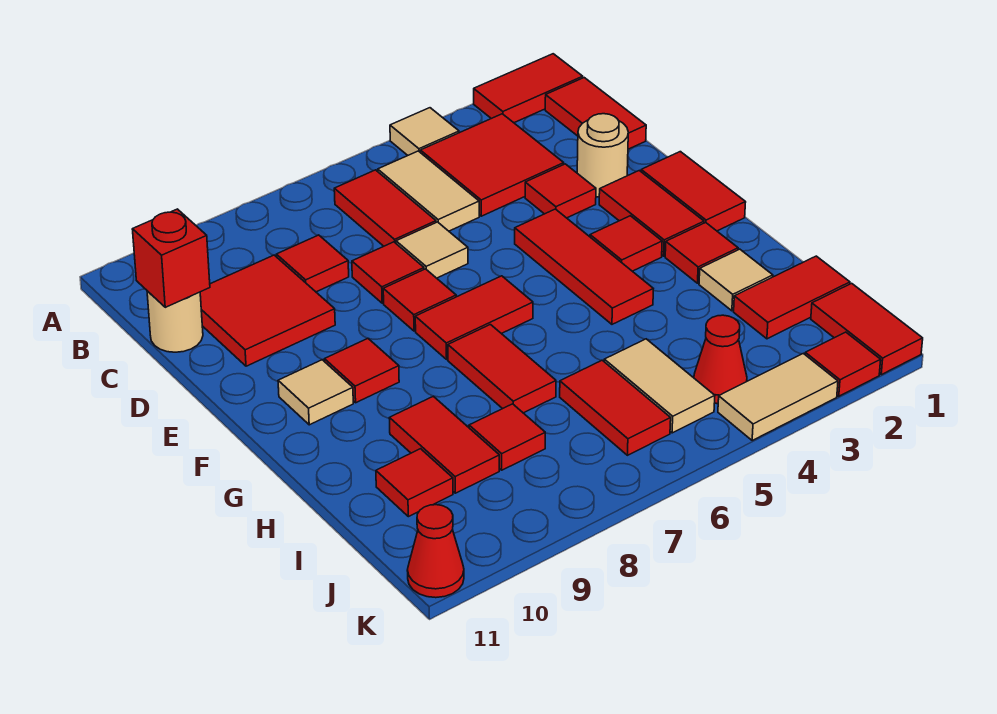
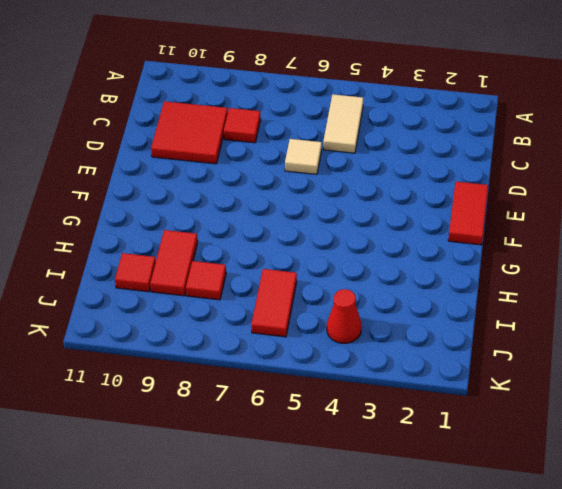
none -> red tile A1:A2 level 1
none -> tan tile A4 level 1
none -> red tile B1:C1 level 1
none -> red tile B3:C4 level 1

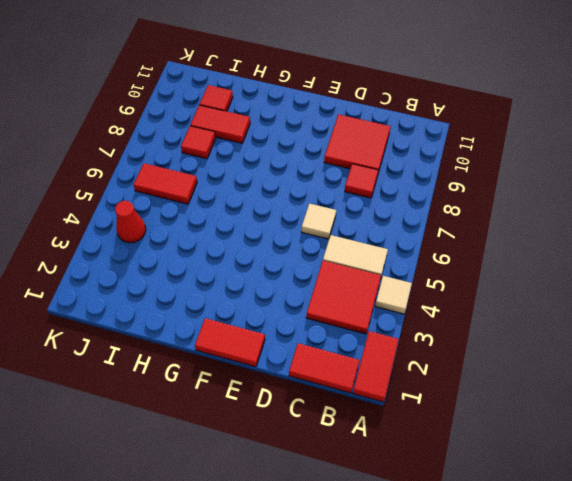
none -> red tile B6:C6 level 1
none -> tan round brick C11 level 1
none -> tan round brick D2 level 1
none -> red tile D3 level 1

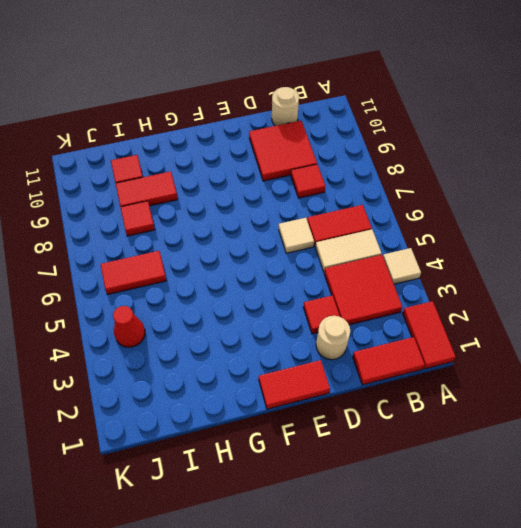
none -> red tile D7 level 1
none -> red tile E2:F2 level 1
none -> red tile E4:G4 level 1
none -> red tile E7 level 1

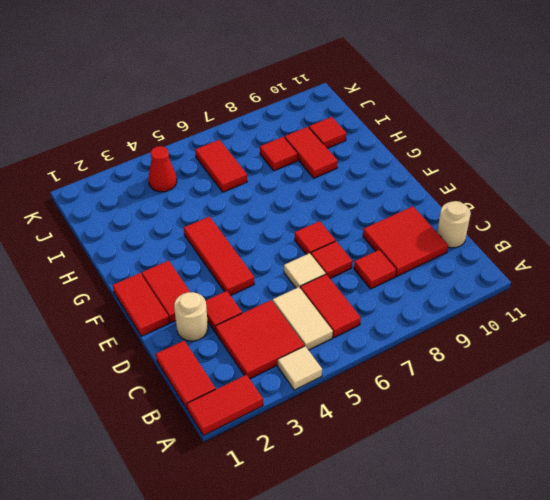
none -> red tile F3 level 1
none -> red tile F6:F7 level 1
none -> red tile F9 level 1
none -> tan tile F10 level 1

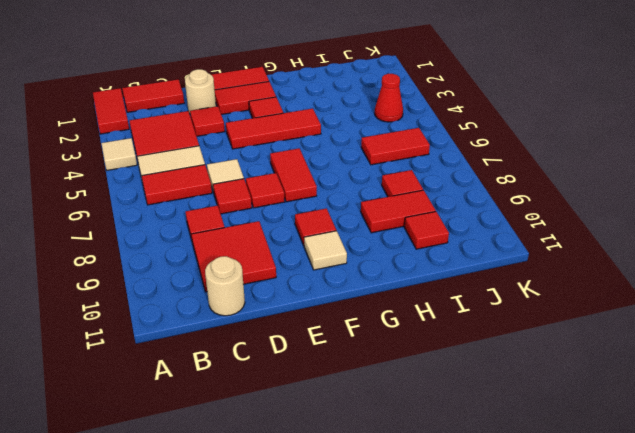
none -> red tile G2 level 1
none -> red tile G7:H7 level 1
none -> tan tile H2 level 1
none -> red tile I1:I2 level 1

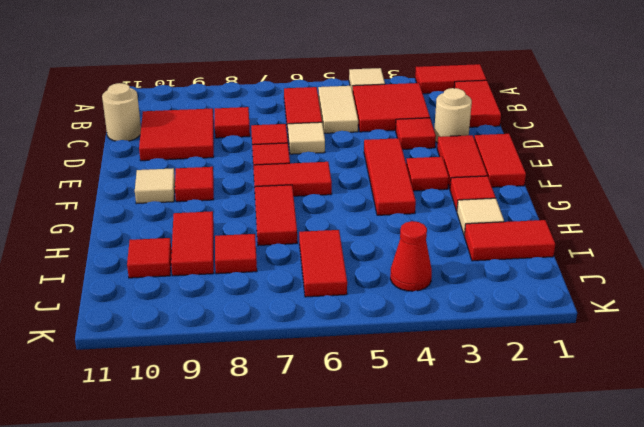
none -> tan tile I5:J5 level 1
none -> red tile J1:K1 level 1
none -> red tile K2 level 1
none -> tan tile K3:K4 level 1

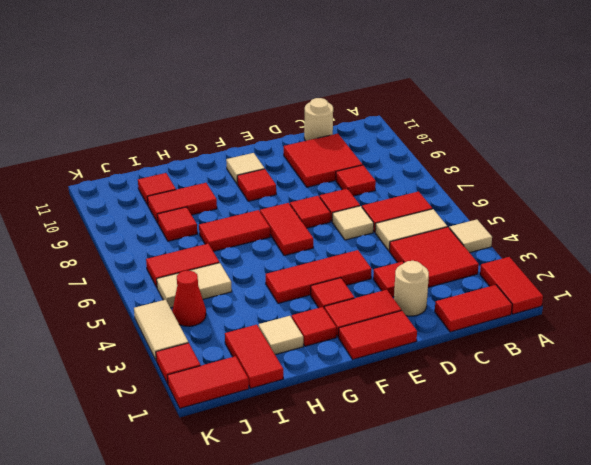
none -> red cone K11 level 1
none -> red brick C11 level 2

